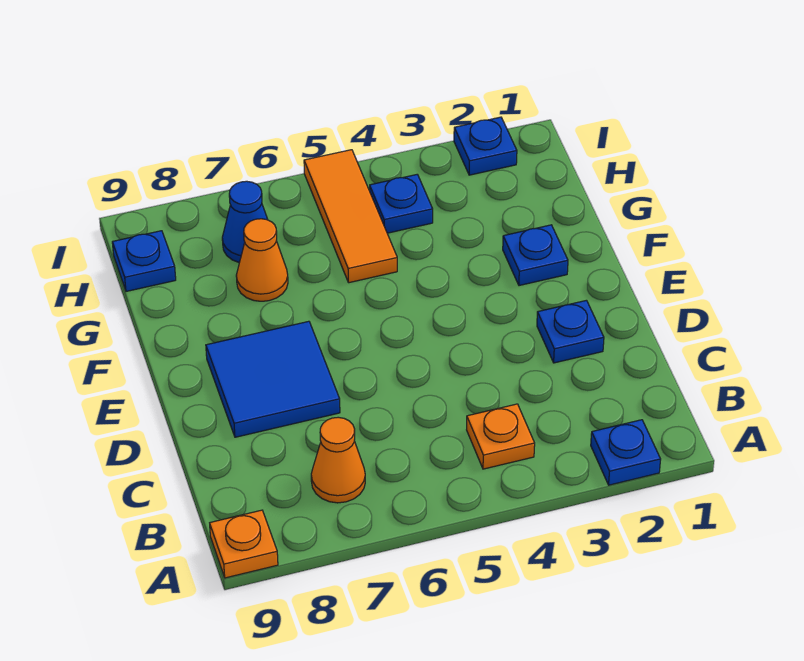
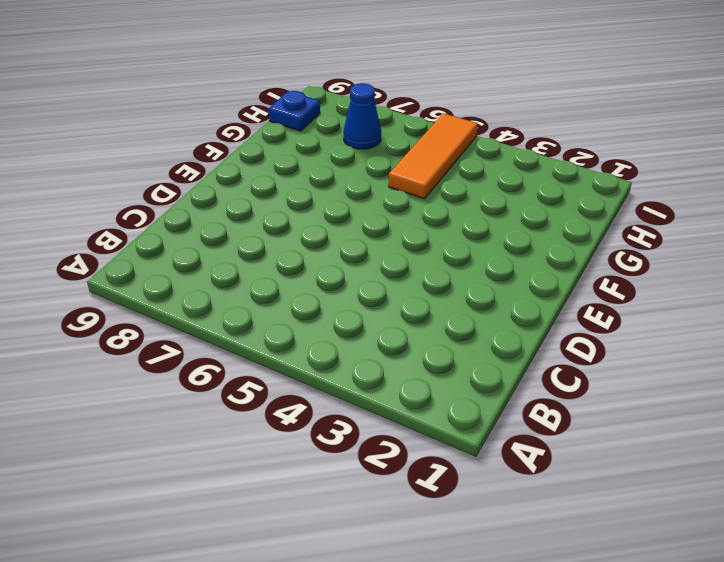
none -> blue plate A2 level 1
none -> orange plate A9 level 1
none -> orange plate B4 level 1

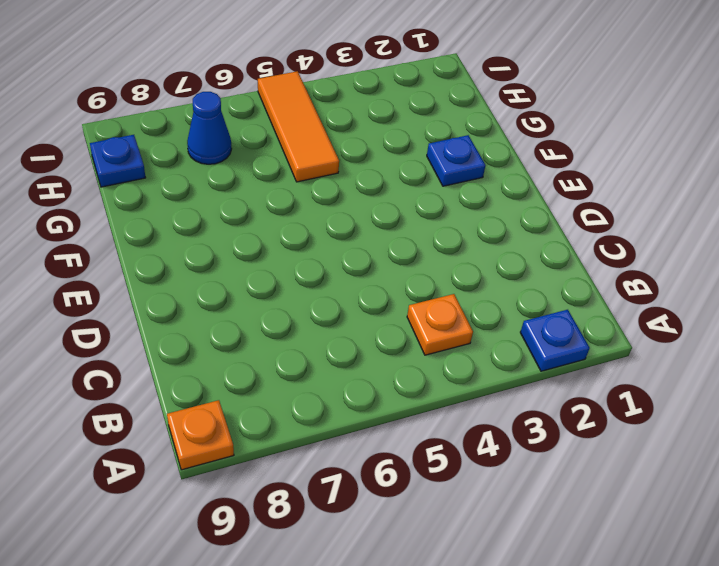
none -> orange cone B7 level 1
none -> blue plate D2 level 1
none -> blue tile D7:E8 level 1

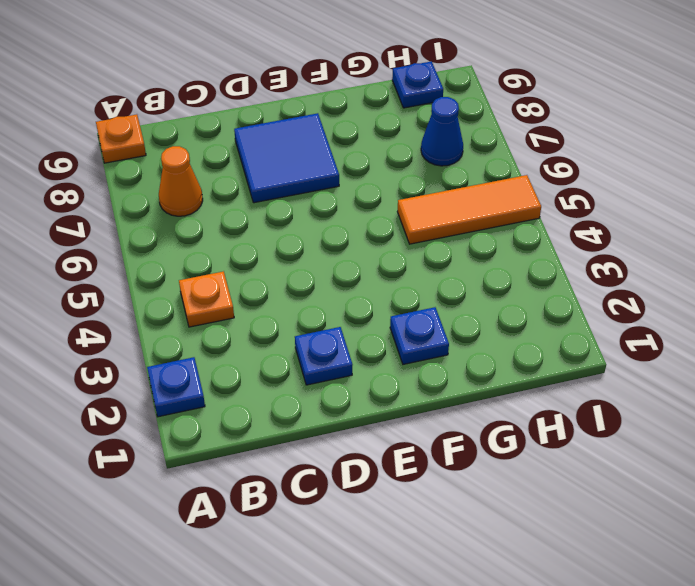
none -> orange cone G7 level 1
none -> blue plate H4 level 1
none -> blue plate I2 level 1

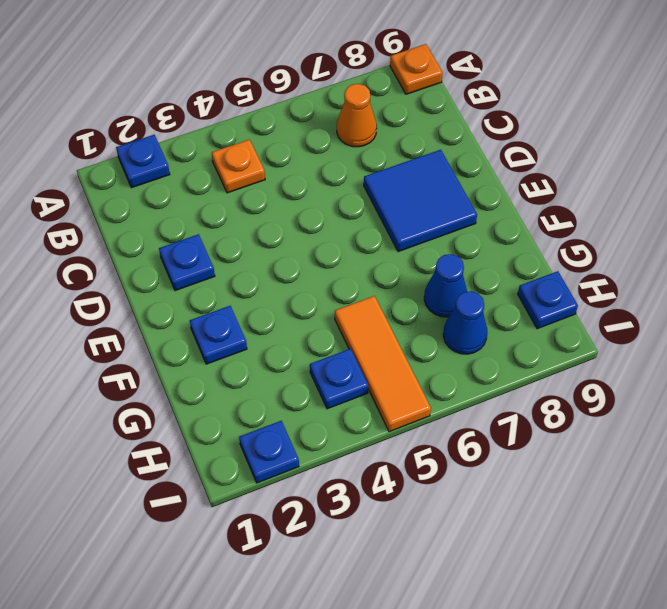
blue cone G7 level 1 -> orange cone G7 level 1

